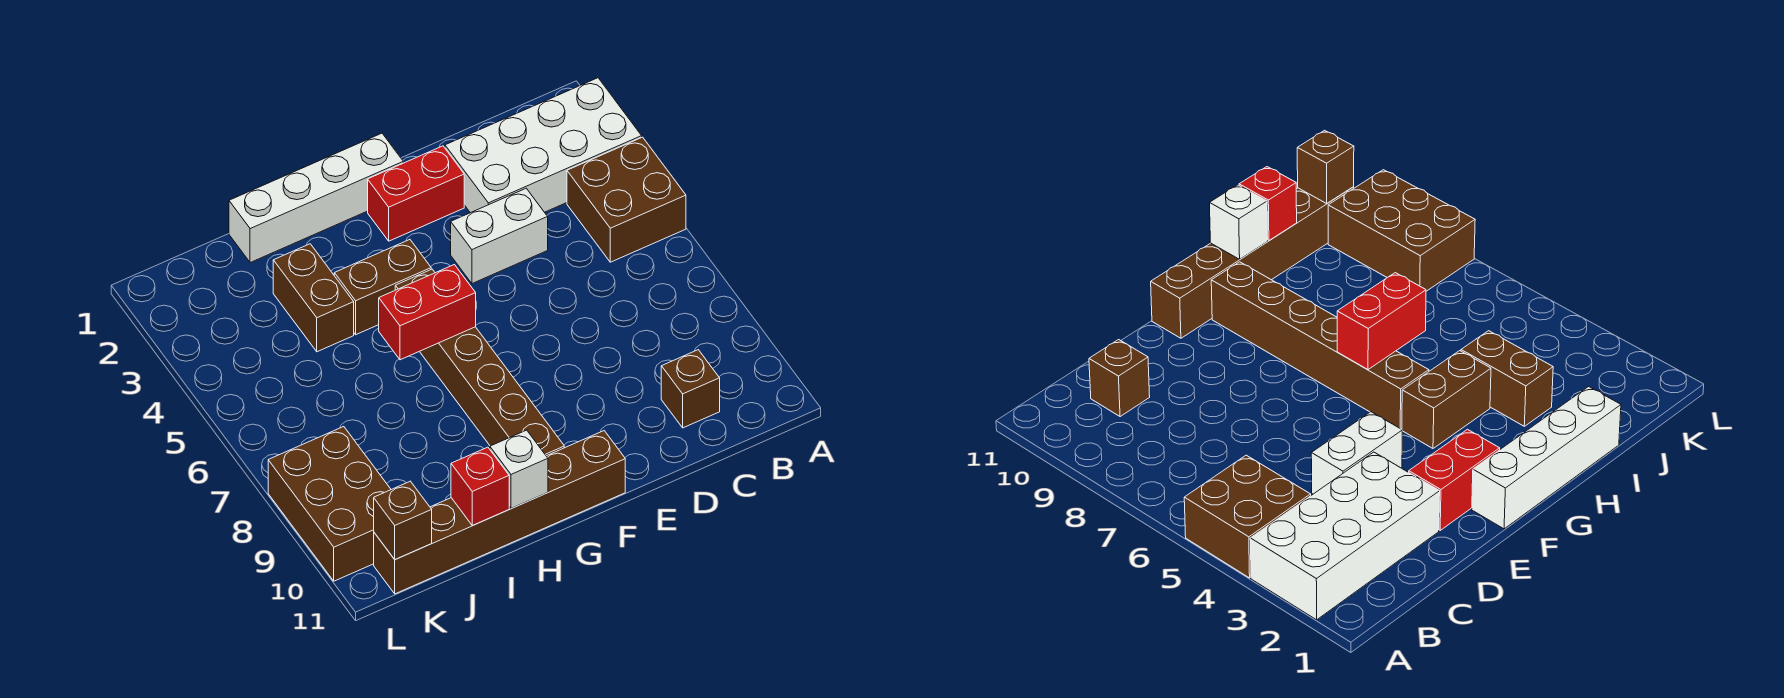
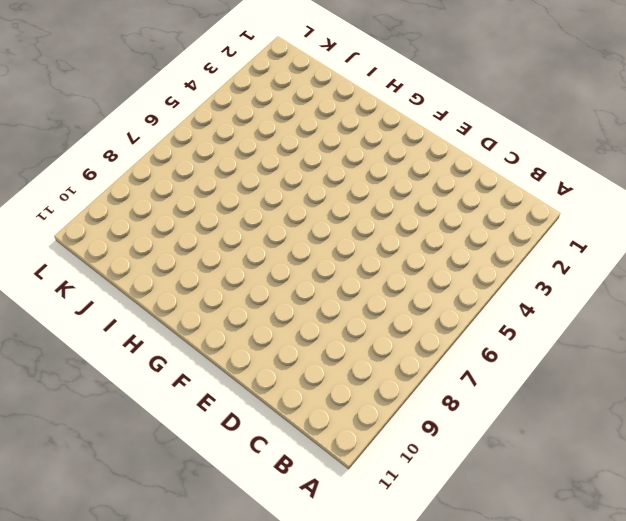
none -> white brick A2:D3 level 1
none -> brown brick A4:B5 level 1
none -> brown brick C10 level 1

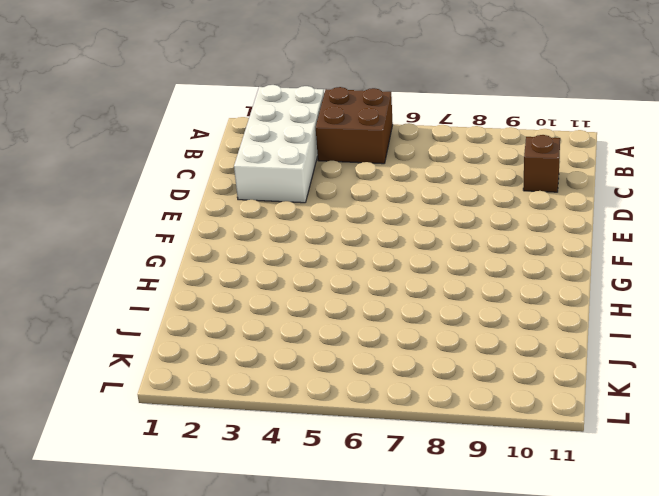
none -> white brick D4:E4 level 1
none -> red brick E2:F2 level 1
none -> white brick F1:I1 level 1

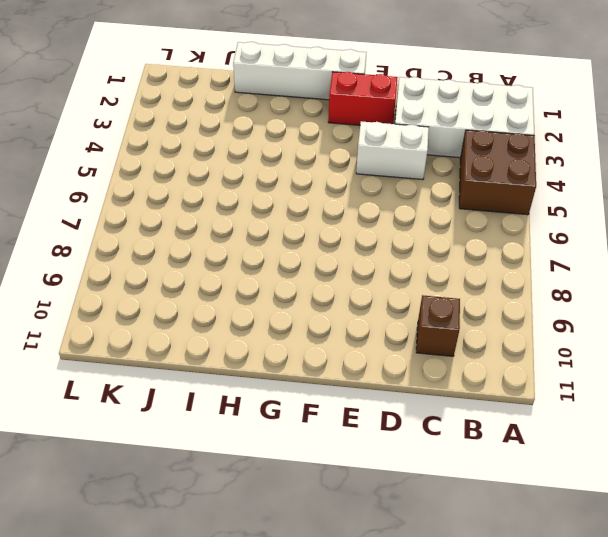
none -> brown brick F11:K11 level 1
none -> brown brick G4:H4 level 1
none -> brown brick G5:G10 level 1

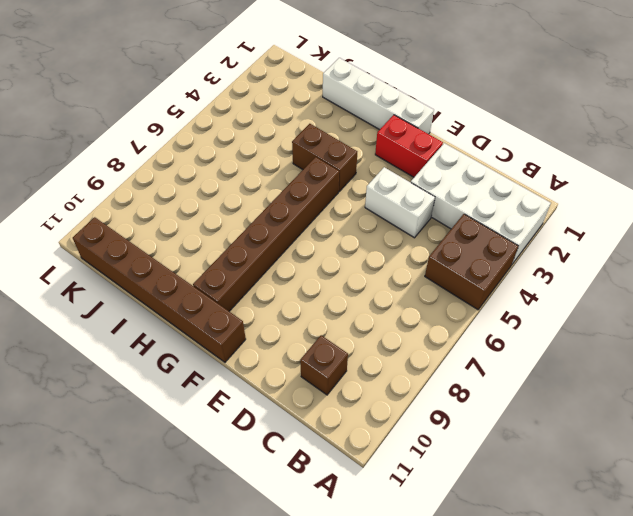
none -> brown brick I3:I4 level 1
none -> brown brick K8:L10 level 1
none -> red brick G6:H6 level 2

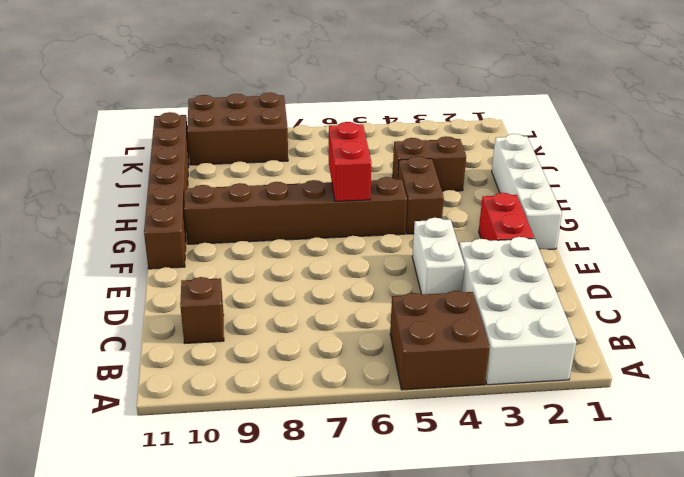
none -> white brick H11 level 2
none -> red brick I11 level 2
none -> brown brick K11 level 2

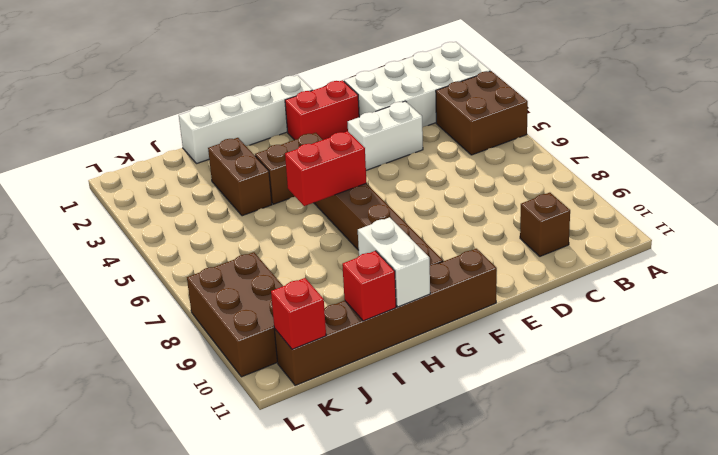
white brick H10:H11 level 2 -> white brick H11 level 2
red brick K11 level 2 -> brown brick K11 level 2

